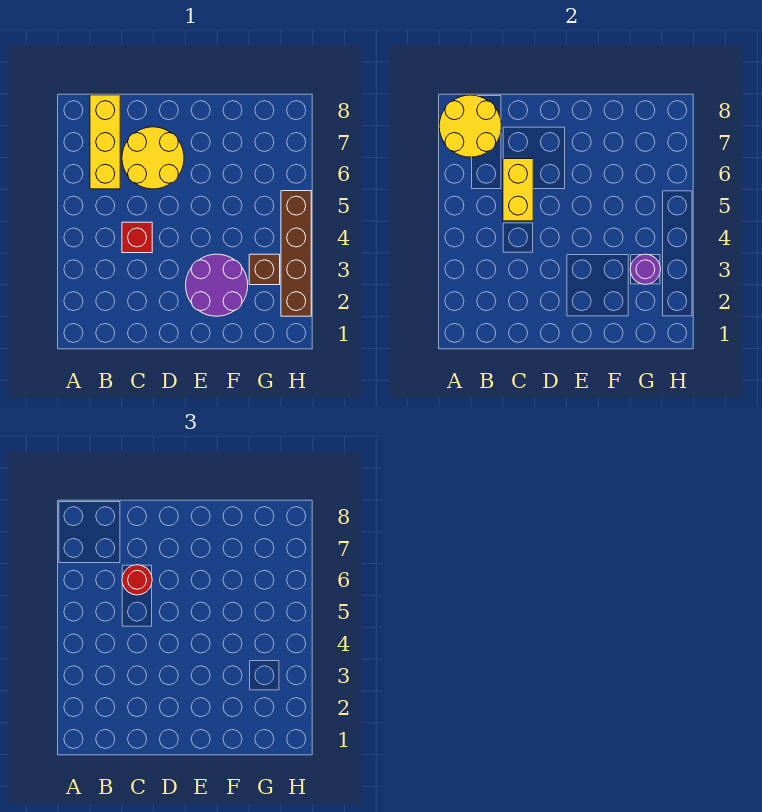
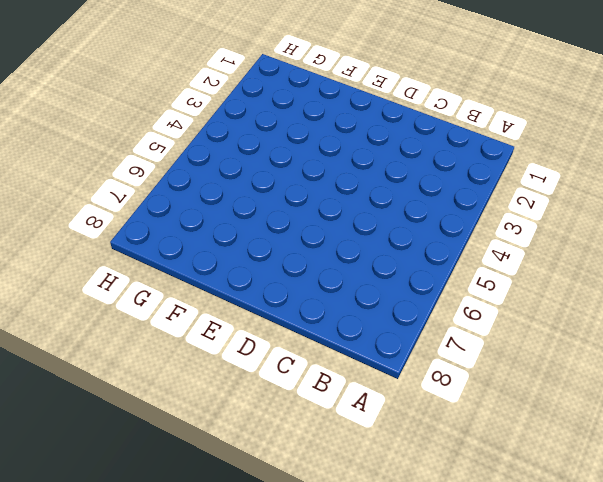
none -> yellow brick B6:B8 level 1
none -> red brick C4 level 1

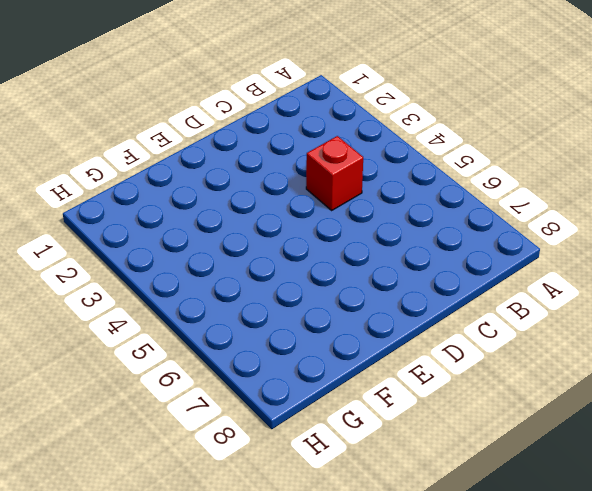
none -> yellow brick B6:B8 level 1
none -> yellow round brick C6:D7 level 1

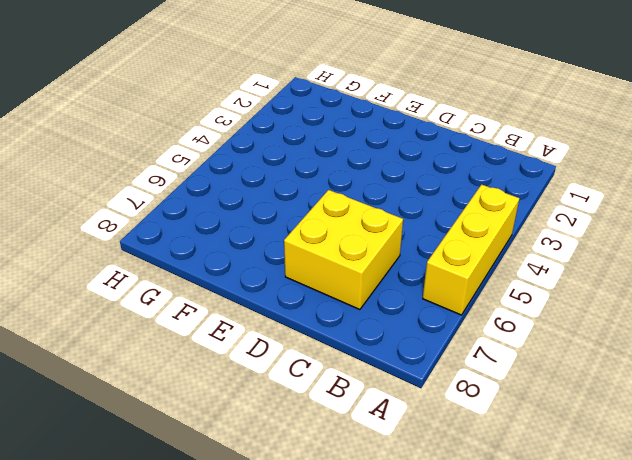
yellow brick A4:A6 level 1 -> yellow brick B6:B8 level 1
yellow brick C6:D7 level 1 -> yellow round brick C6:D7 level 1
none -> red brick C4 level 1
none -> purple round brick E2:F3 level 1

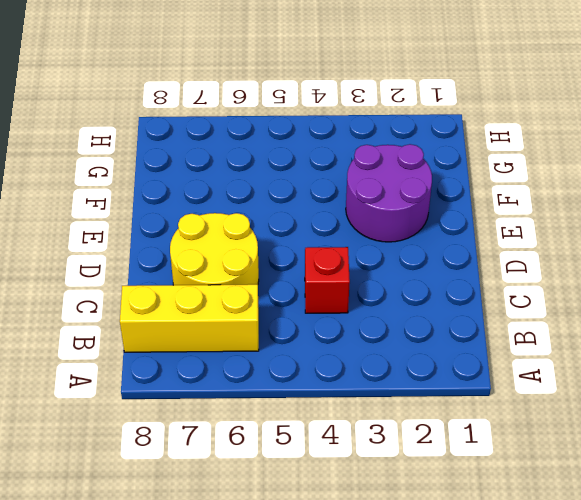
none -> brown brick G3 level 1
none -> brown brick H2:H5 level 1

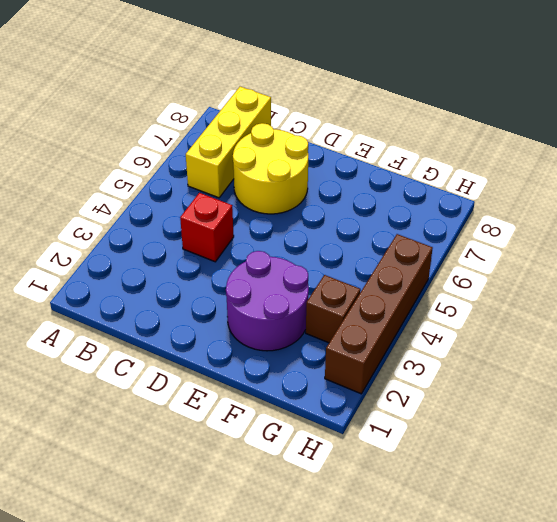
none -> yellow round brick A7:B8 level 2
none -> yellow brick C5:C6 level 2

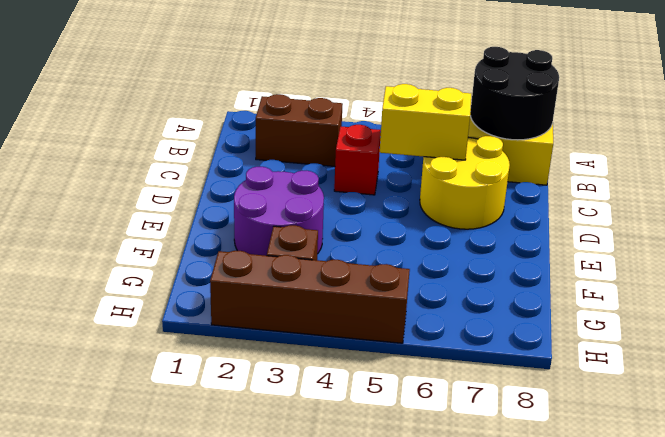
black round brick A7:B8 level 2 -> yellow round brick A7:B8 level 2
brown brick B2:B3 level 1 -> none
none -> purple round brick G3 level 2
none -> red round brick C6 level 3

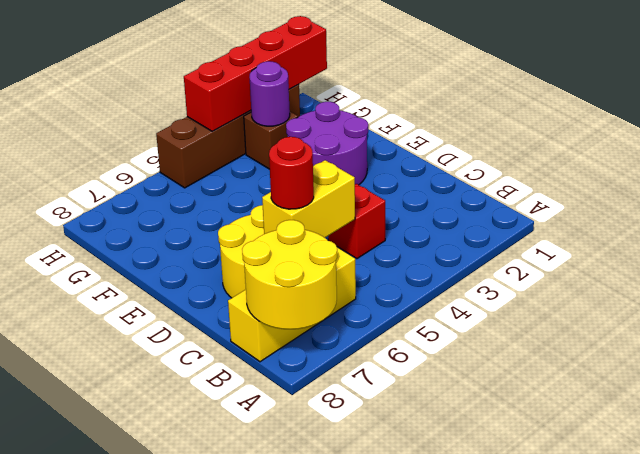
red brick H1:H4 level 2 -> none

